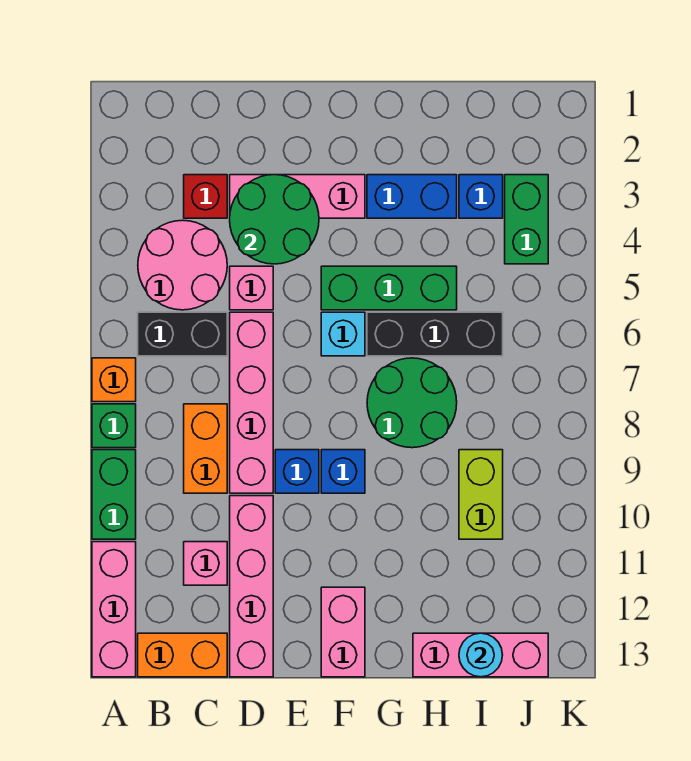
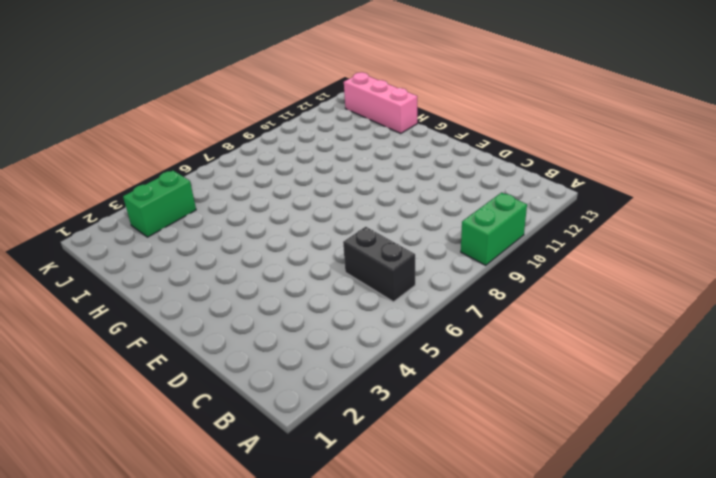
none -> orange brick A7 level 1
none -> green brick A8 level 1
none -> pink brick A11:A13 level 1

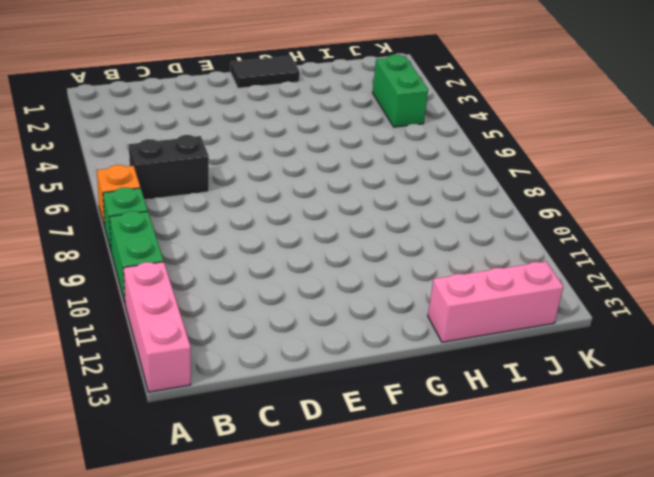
black tile F1:G1 level 1 -> none
none -> pink round brick B4:C5 level 1
none -> orange brick B13:C13 level 1
none -> red brick C3 level 1

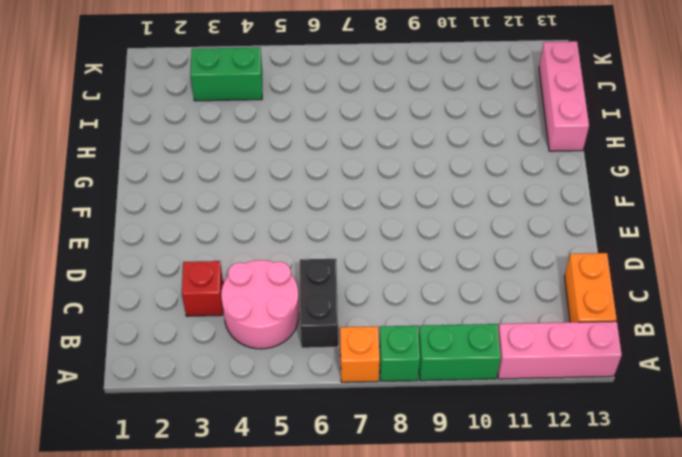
none -> orange brick C8:C9 level 1
none -> pink brick C11 level 1
none -> pink brick D3:F3 level 1

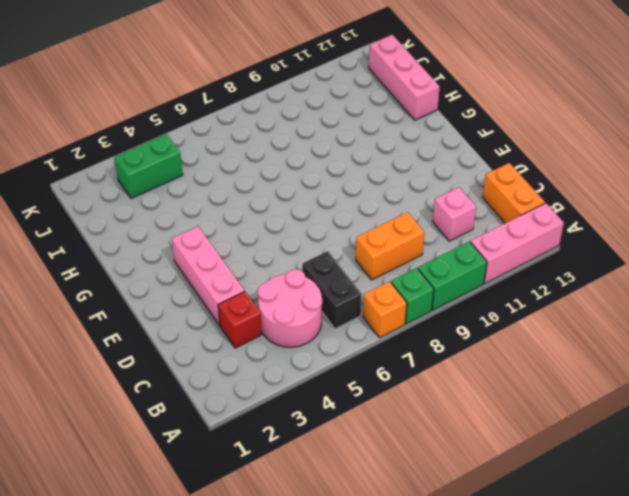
none -> pink brick D5 level 1
none -> pink brick D6:D9 level 1
none -> pink brick D10:D13 level 1

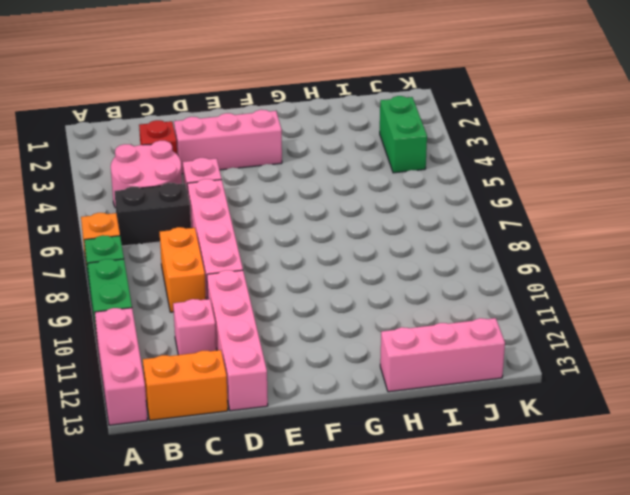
none -> blue brick E9 level 1
none -> green brick F5:H5 level 1
none -> cyan brick F6 level 1

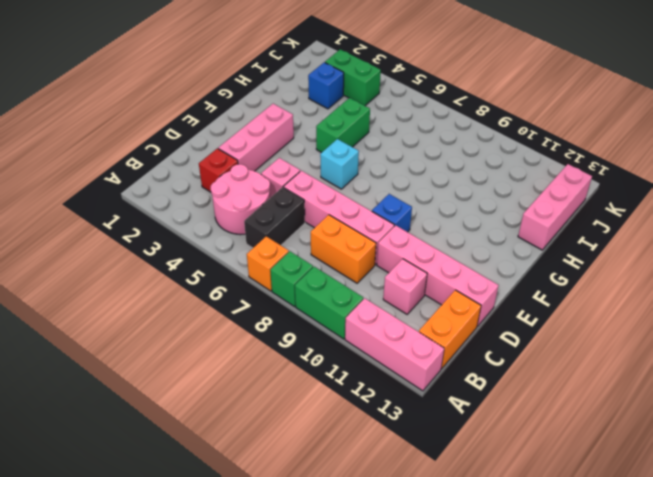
green brick G5:H5 level 1 -> green brick F5:H5 level 1
none -> blue brick F9 level 1
none -> pink brick F12:F13 level 1
none -> blue brick G3:H3 level 1

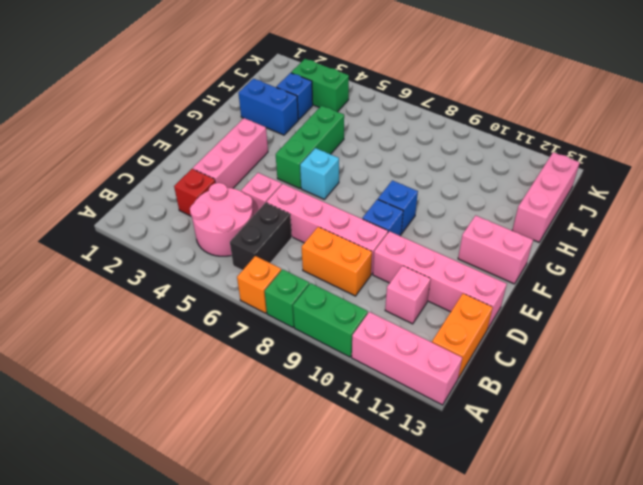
blue brick H2:H3 level 1 -> blue brick G3:H3 level 1
none -> black brick G6:I6 level 1
none -> green round brick G7:H8 level 1
none -> lime brick I9:I10 level 1

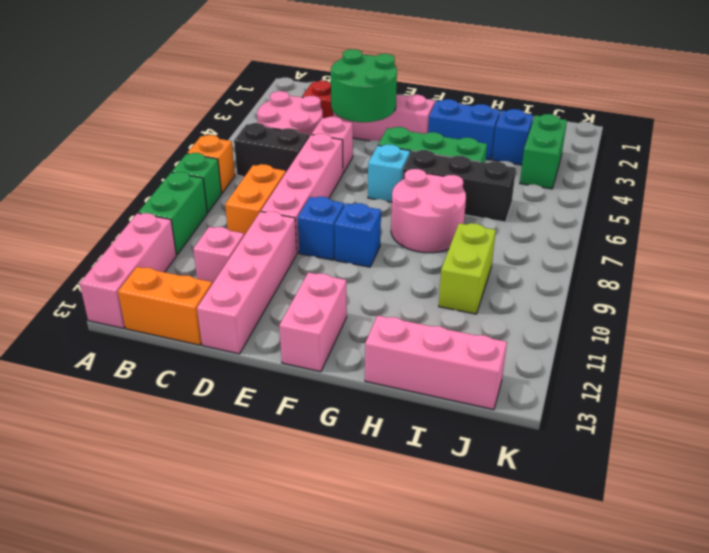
pink round brick G7:H8 level 1 -> green round brick G7:H8 level 1
none -> cyan round brick I13 level 2

